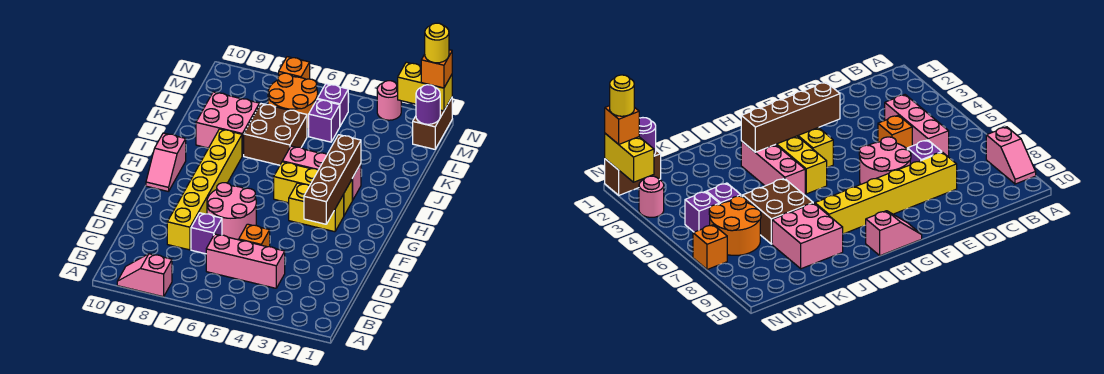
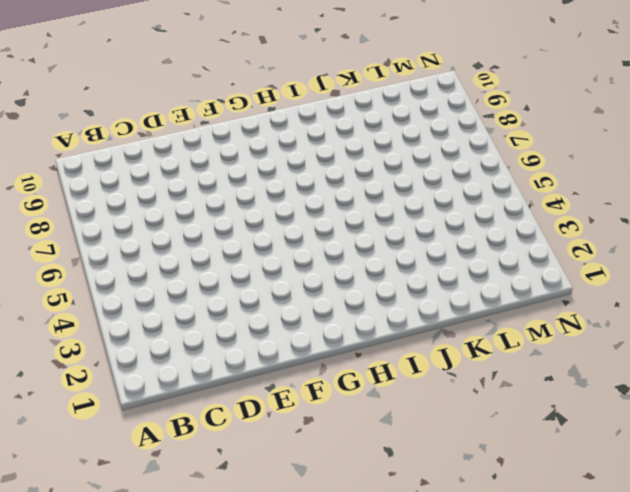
none -> pink slope A8:A9 level 1 top 8
none -> pink brick C4:C6 level 1
none -> orange brick D5 level 1

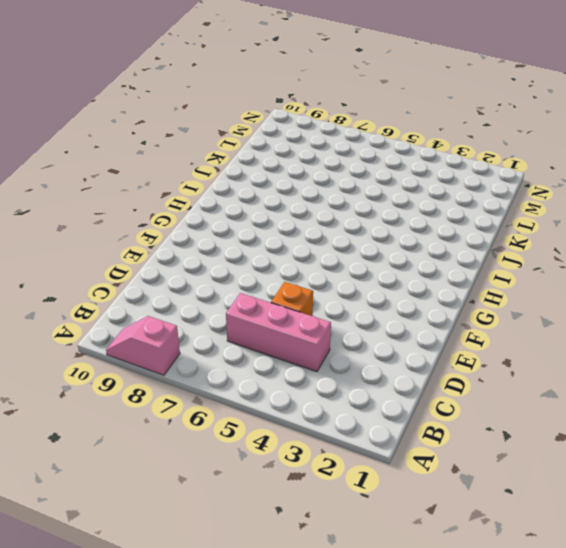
none -> purple brick D7 level 1
none -> yellow brick D8:I8 level 1
none -> pink round brick E6:F7 level 1

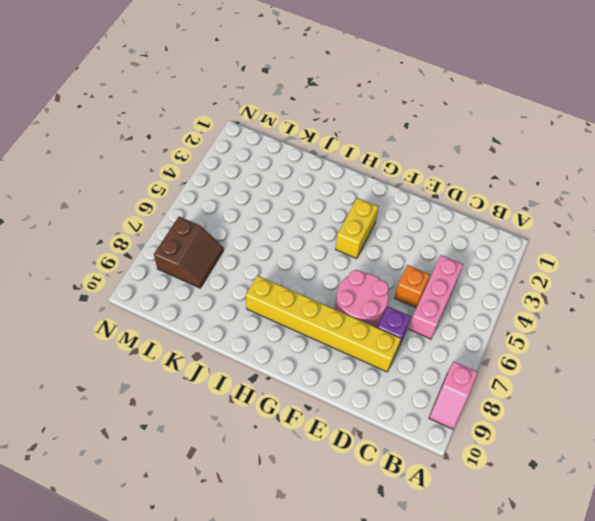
brown slope L7:M8 level 1 top M -> orange round brick L6:M7 level 1
none -> pink slope G10:H10 level 1 top H
none -> yellow brick H3:H5 level 1
none -> pink brick I3:I5 level 1

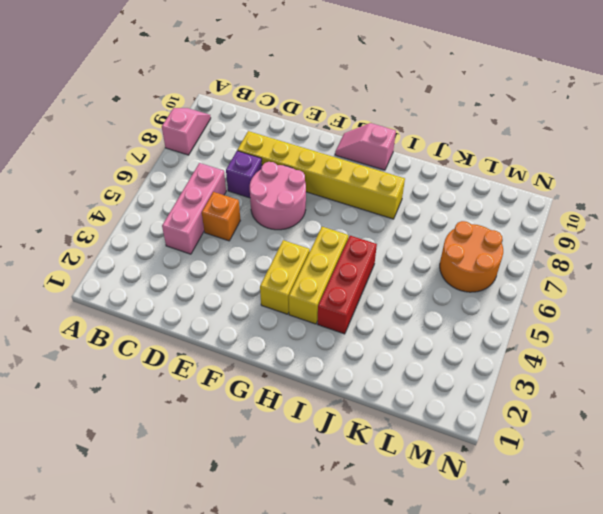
red brick I3:I5 level 1 -> pink brick I3:I5 level 1
none -> brown brick J6:K7 level 1
none -> pink brick J8:K9 level 1
none -> purple brick L5 level 1

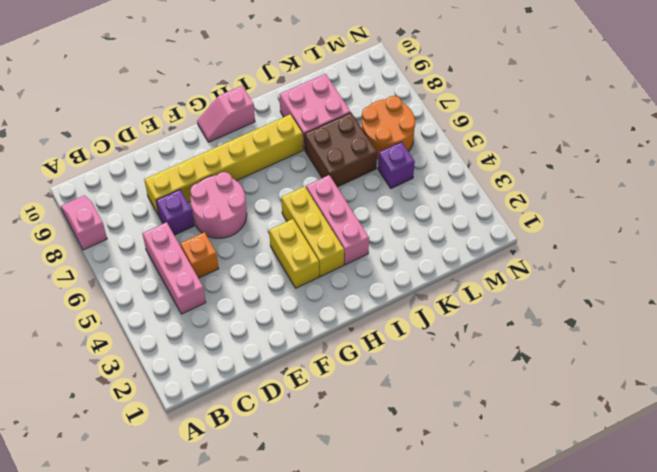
none -> brown brick M1:N1 level 1
none -> purple brick M5 level 1
none -> pink round brick N3 level 1

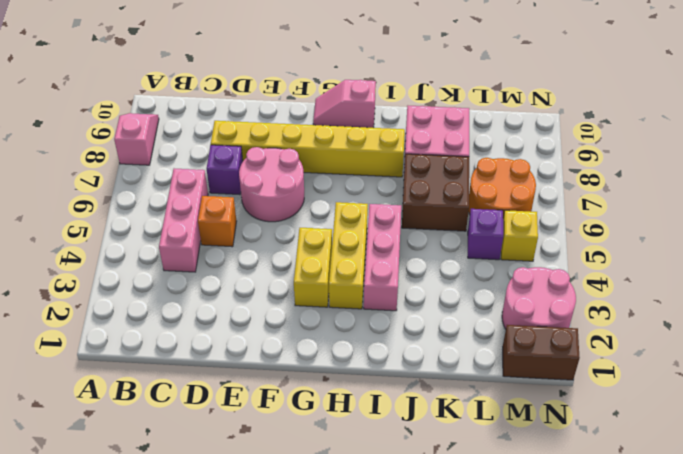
pink round brick M2:N3 level 1 -> pink round brick N3 level 1
yellow brick M5 level 1 -> purple brick M5 level 1
none -> orange brick N7 level 1
none -> brown brick F3:I3 level 2
none -> purple round brick M1 level 2

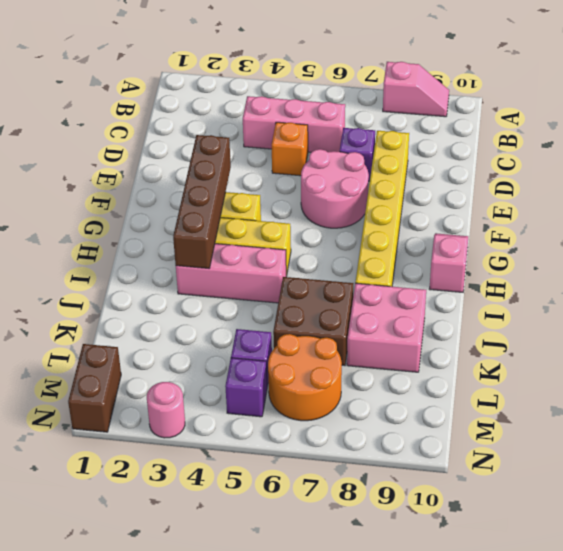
none -> orange brick N7 level 1
none -> purple round brick M1 level 2
none -> yellow brick N1:N2 level 2

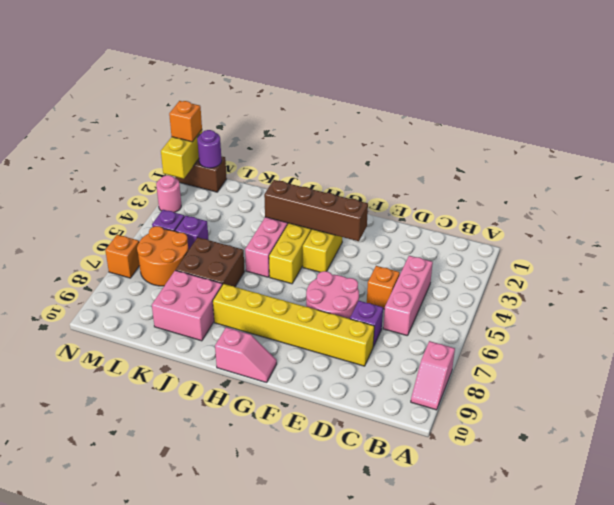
none -> yellow round brick N1 level 4

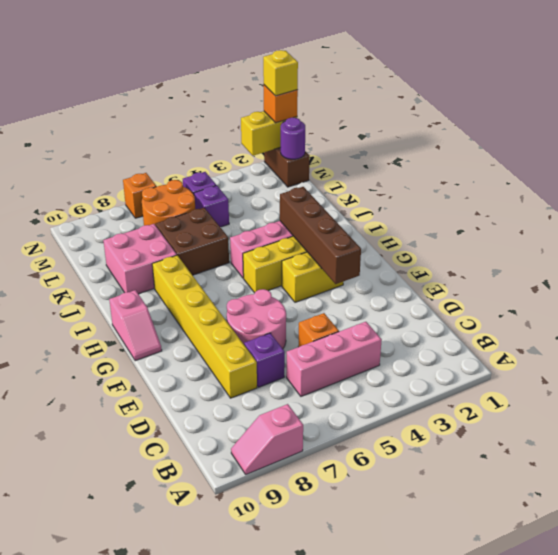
yellow brick N1 level 4 -> yellow round brick N1 level 4
none -> pink round brick N3 level 1

